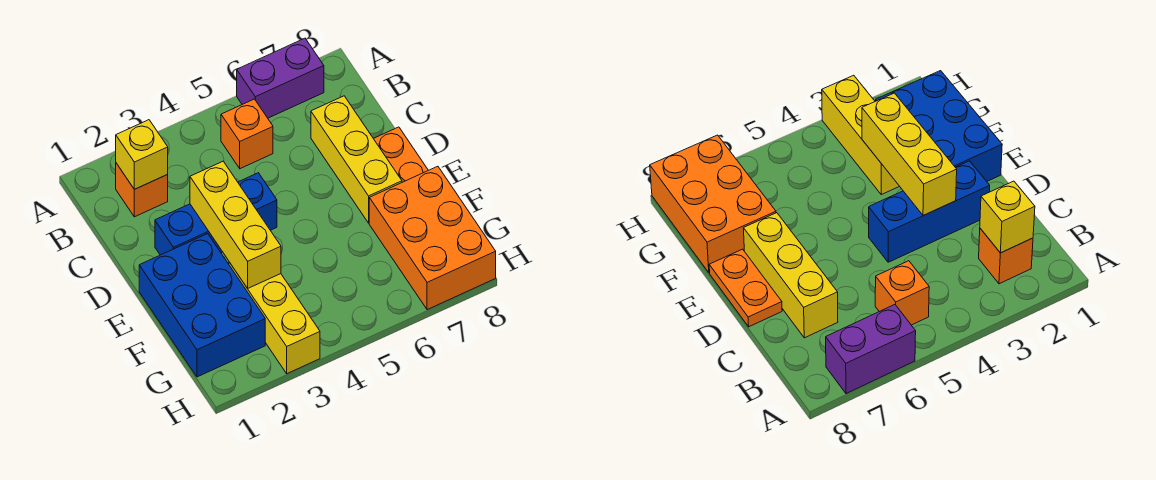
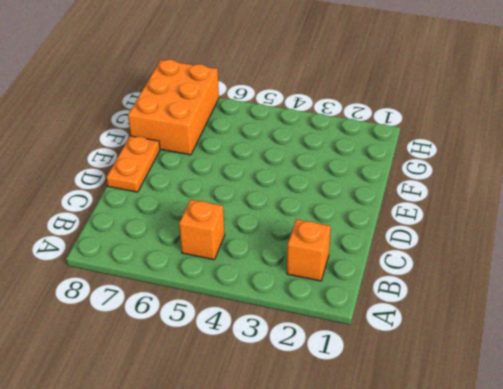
none -> purple brick A6:A7 level 1
none -> yellow brick C7:E7 level 1

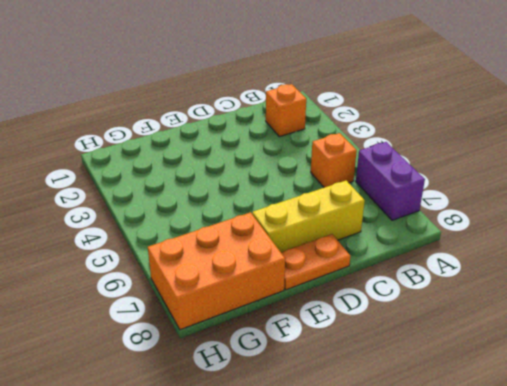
none -> blue brick D2:D4 level 1
none -> blue brick E1:G2 level 1

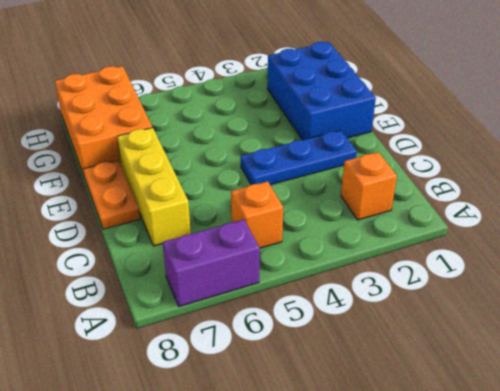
blue plate D2:D4 level 1 -> blue brick D2:D4 level 1
none -> yellow brick F3:H3 level 1
none -> yellow brick B2 level 2

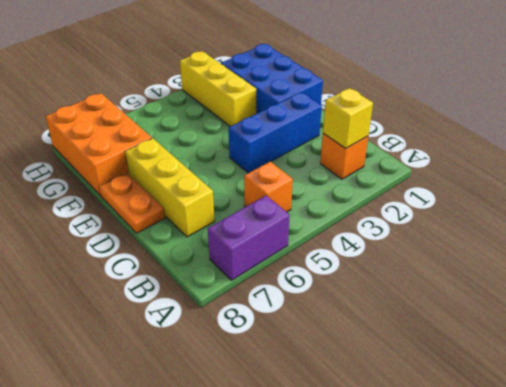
none -> yellow brick D3:F3 level 2

